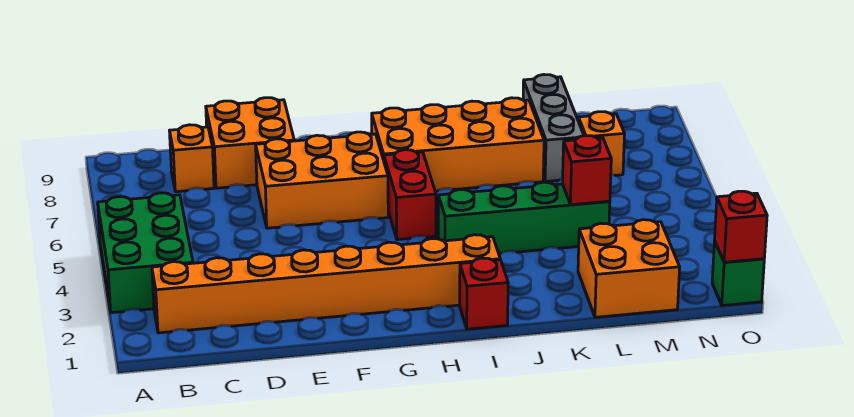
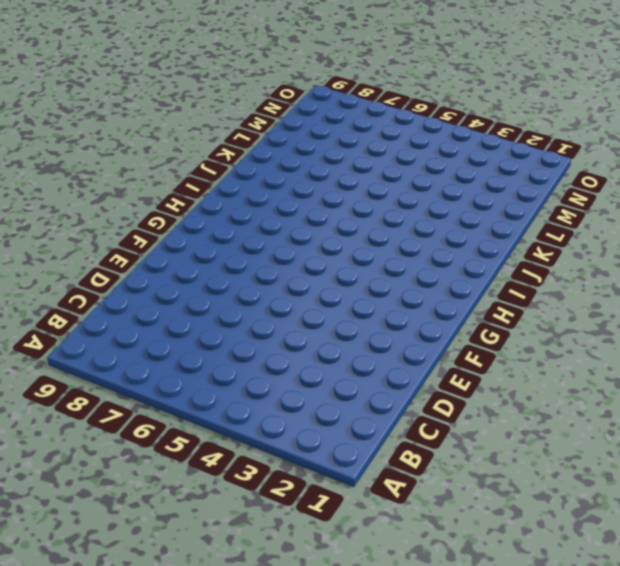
none -> green brick A3:B5 level 1
none -> orange brick B2:I2 level 1
none -> orange brick C8 level 1

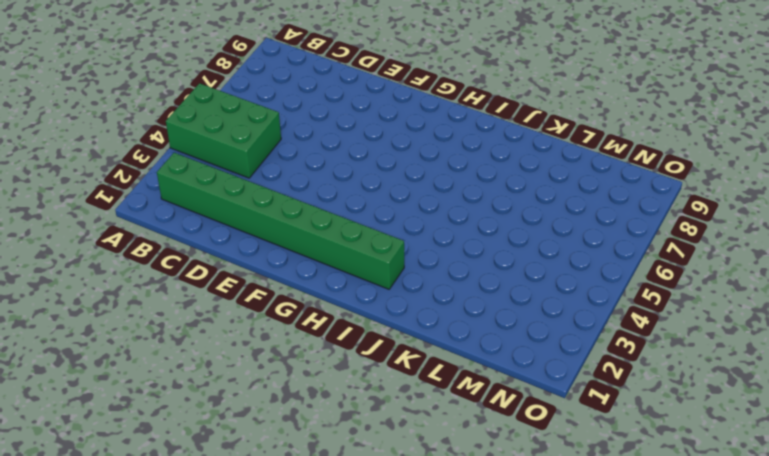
green brick A4:C5 level 1 -> green brick A3:B5 level 1
green brick B2:I2 level 1 -> orange brick B2:I2 level 1
none -> orange brick C8 level 1
none -> orange brick D8:E9 level 1
none -> orange brick E6:G7 level 1

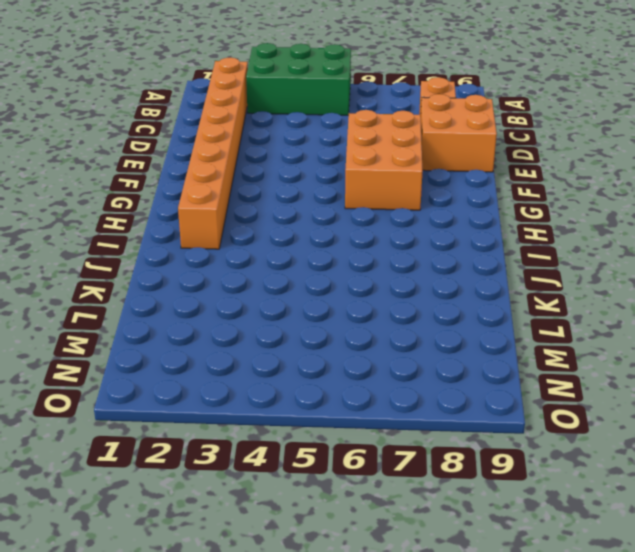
none -> red brick H5:H6 level 1
none -> orange brick H7:K8 level 1
none -> red brick I1 level 1

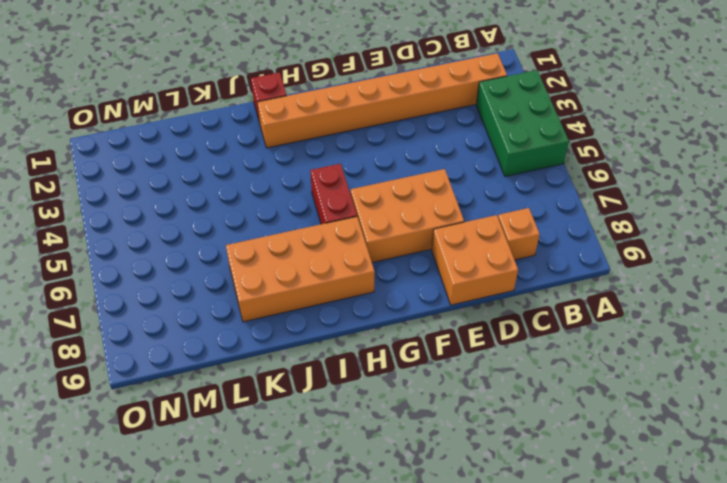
none -> green brick I4:L4 level 1
none -> orange brick L1:M2 level 1
none -> grey brick L7:L9 level 1

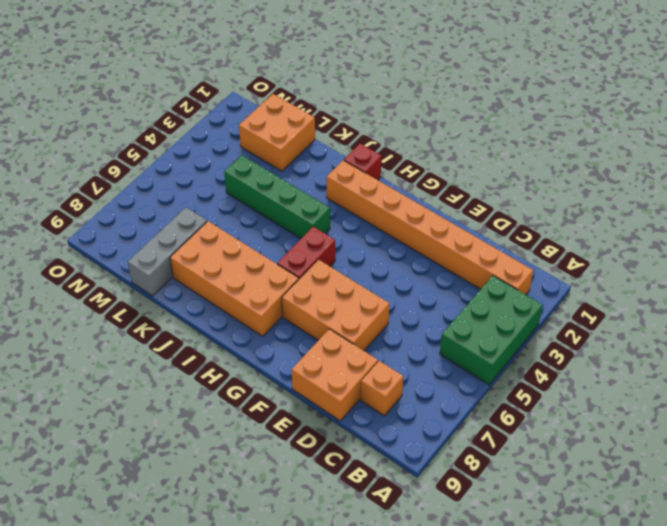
none -> orange brick M7 level 1
none -> green brick O1 level 1
none -> red brick L4 level 2

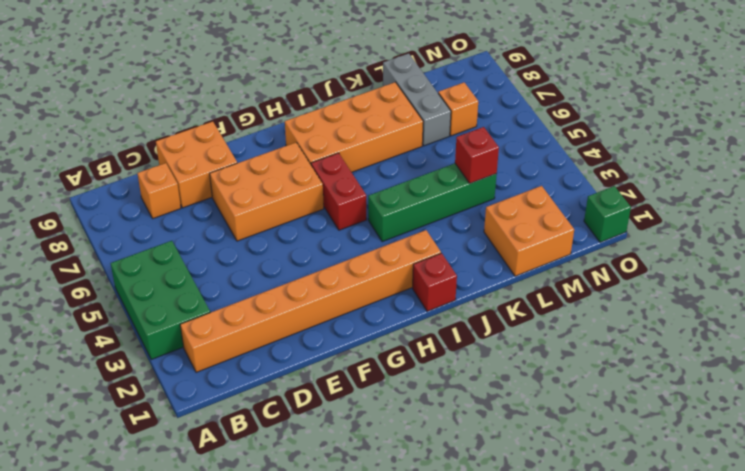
none -> red brick O1 level 2

